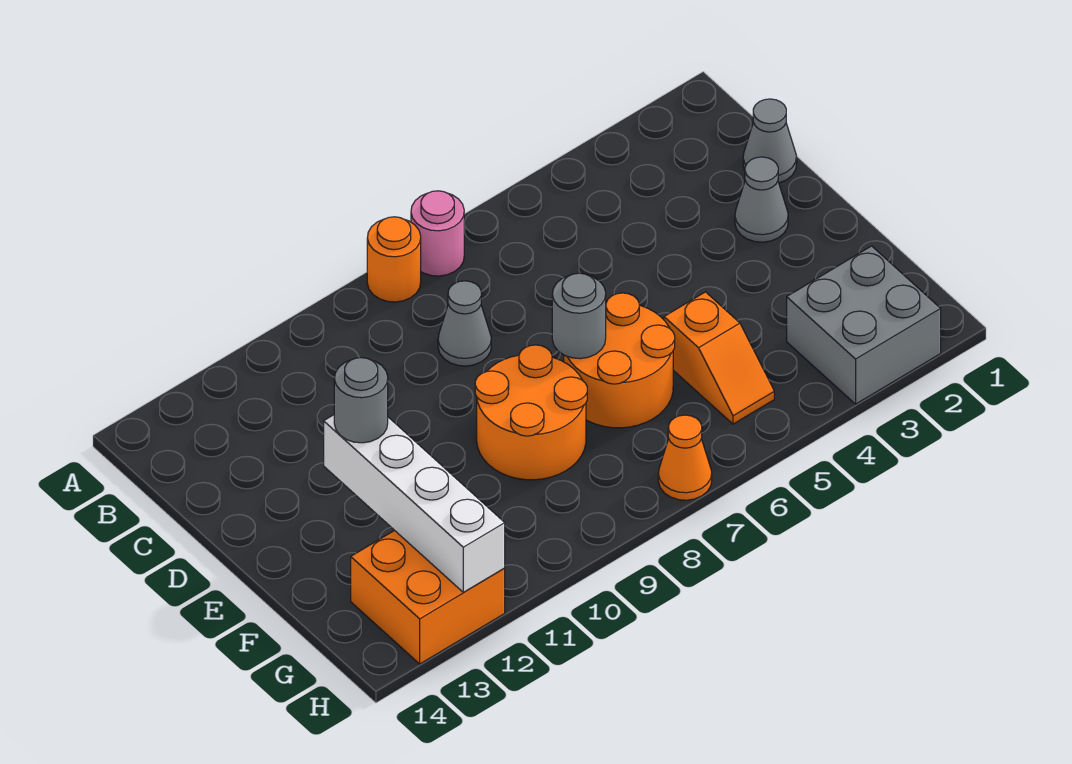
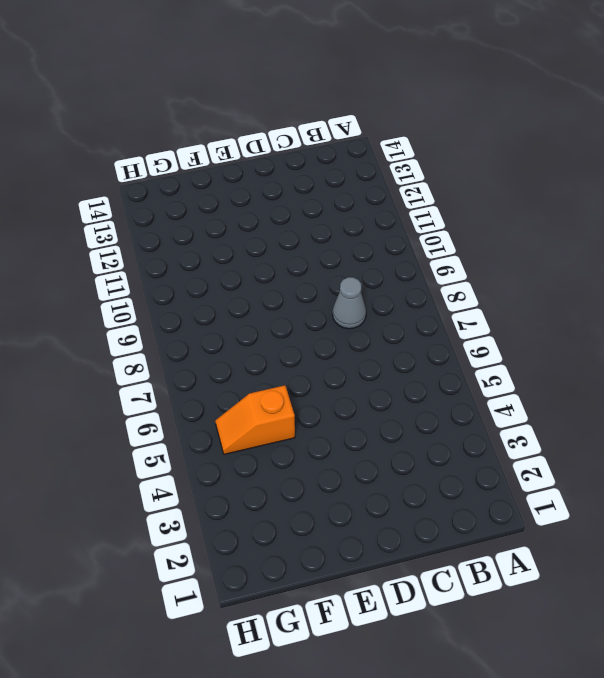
none -> pink round brick A7 level 1
none -> orange round brick A8 level 1
none -> grey cone C1 level 1

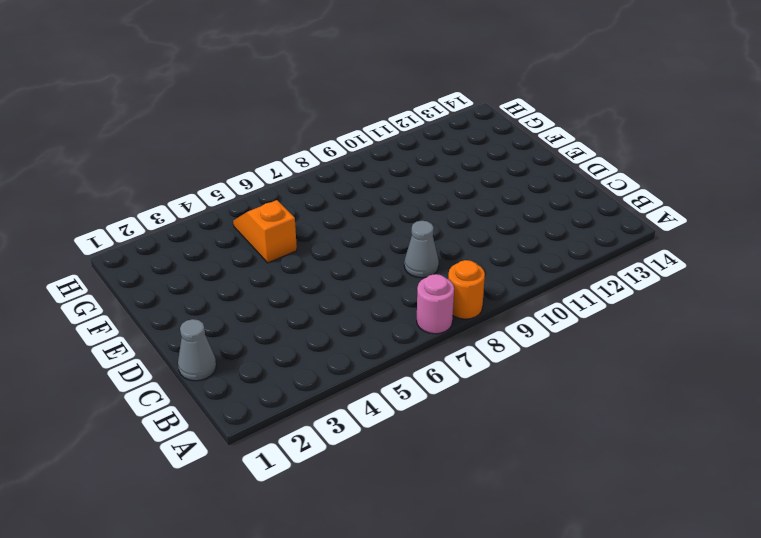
none -> grey cone D2 level 1
none -> orange round brick E6:F7 level 1
none -> orange round brick E8:F9 level 1

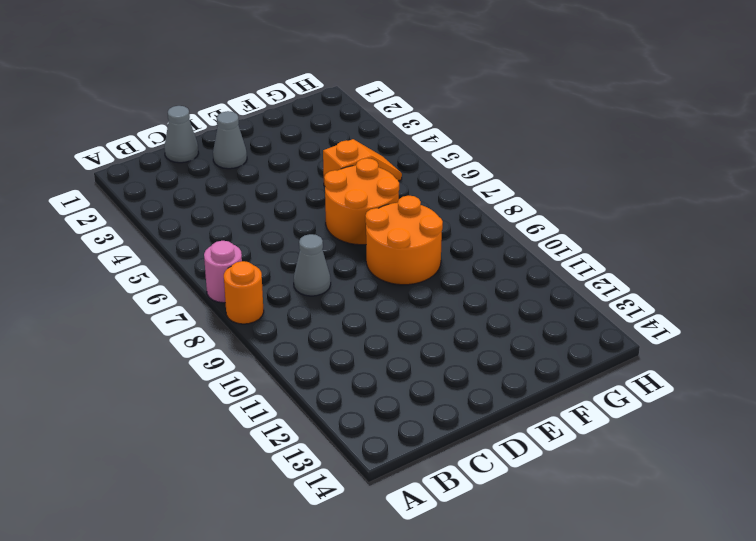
none -> grey brick G2:H3 level 1
none -> orange brick G12:H13 level 1
none -> orange cone H7 level 1

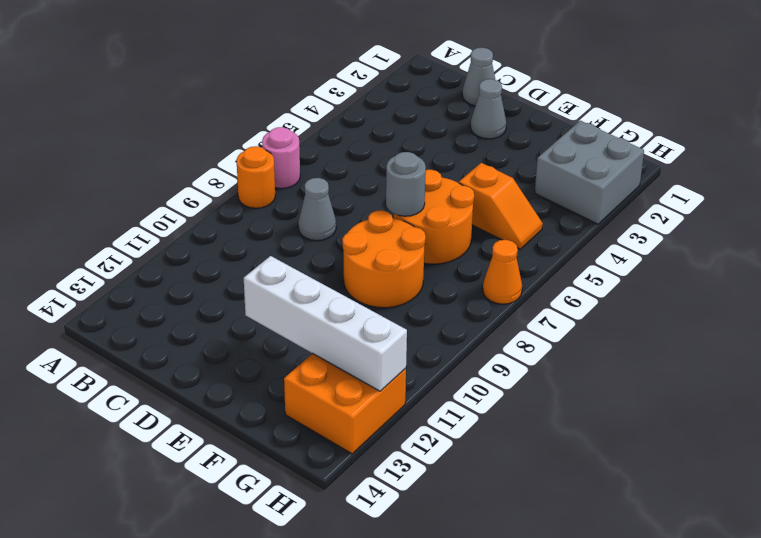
none -> grey round brick E12 level 3

